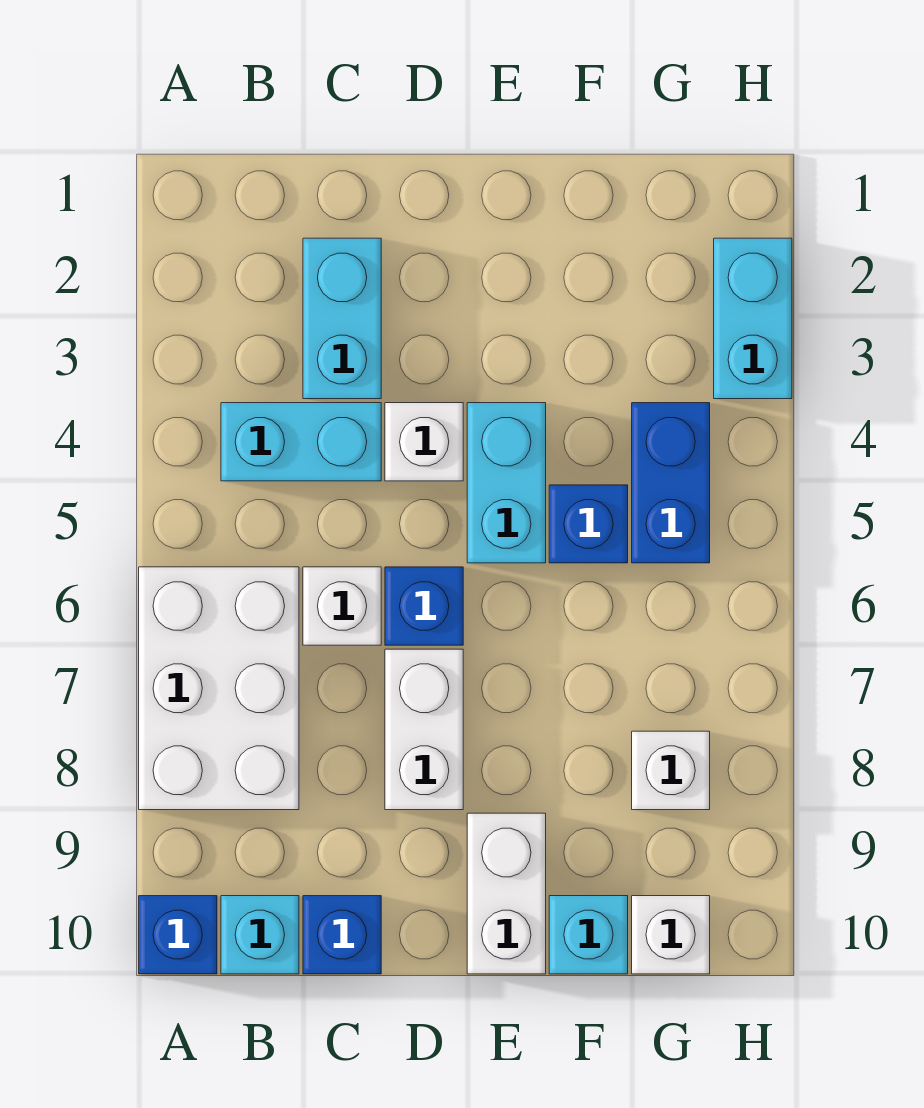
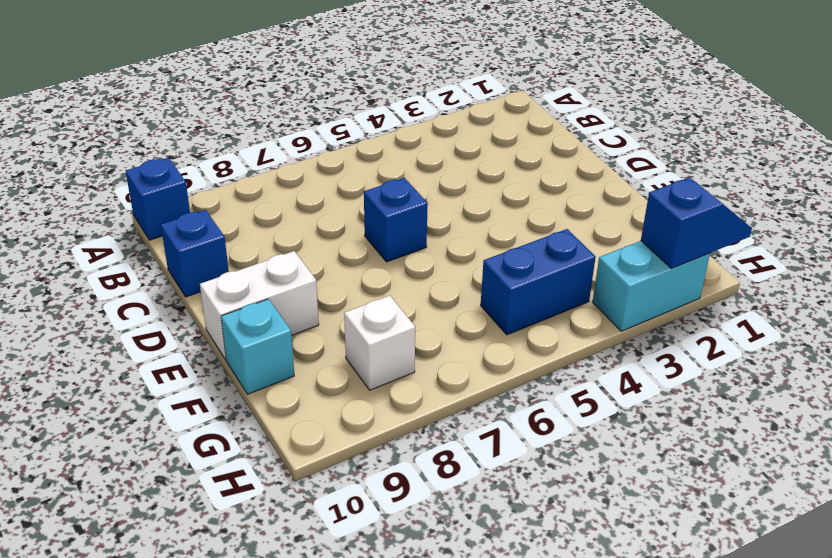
blue slope H1:H2 level 2 top 2 -> none
none -> white brick A6:B8 level 1
none -> cyan brick B4:C4 level 1
none -> cyan brick B10 level 1

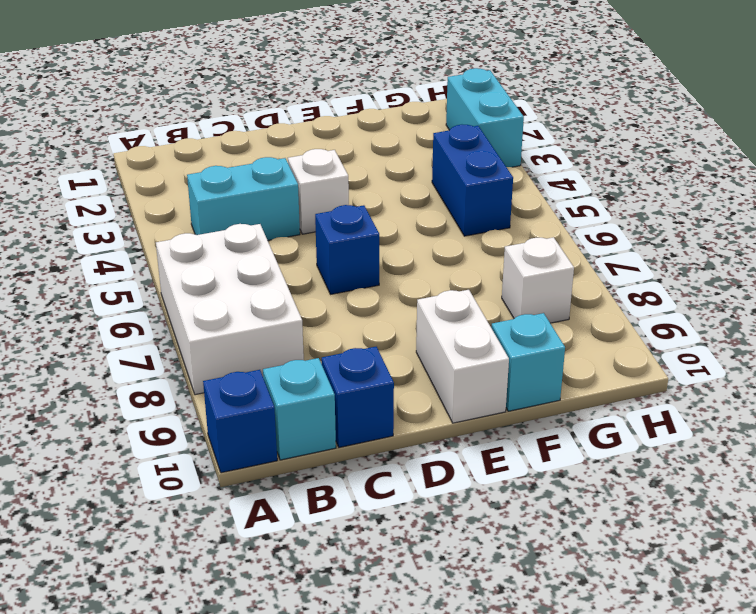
none -> cyan brick C2:C3 level 1
none -> white brick C6 level 1
none -> white brick D7:D8 level 1

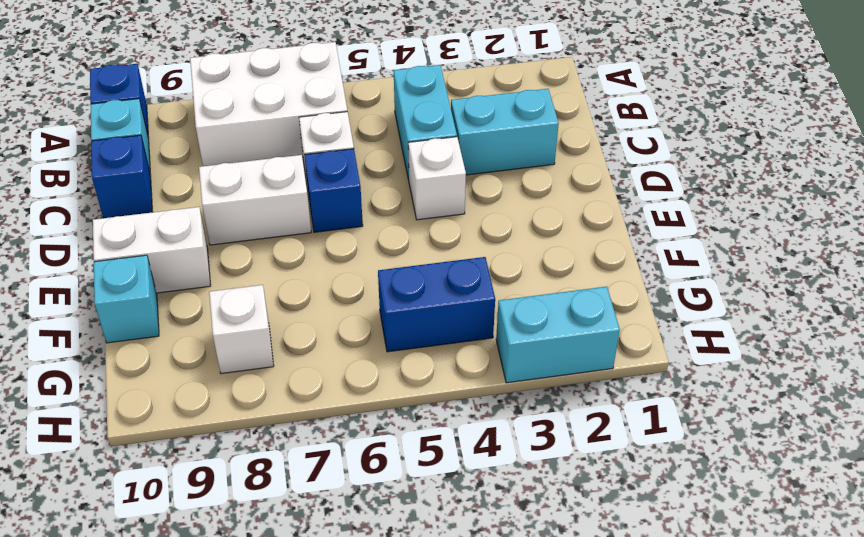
none -> cyan brick E4:E5 level 1
none -> blue brick F5 level 1
none -> white brick G10 level 1

